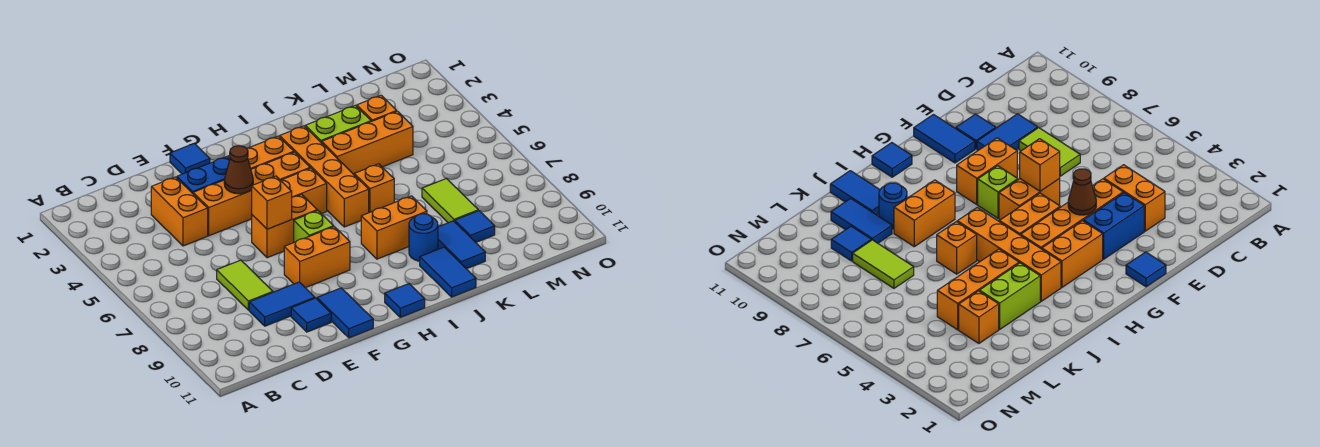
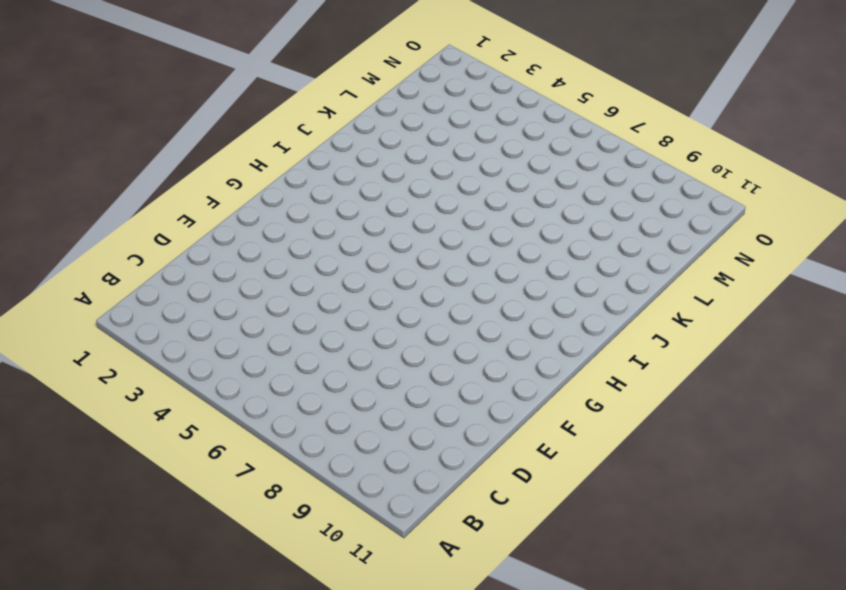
none -> orange brick D3:D4 level 1
none -> lime tile D7:D8 level 1
none -> blue tile D9:E9 level 1

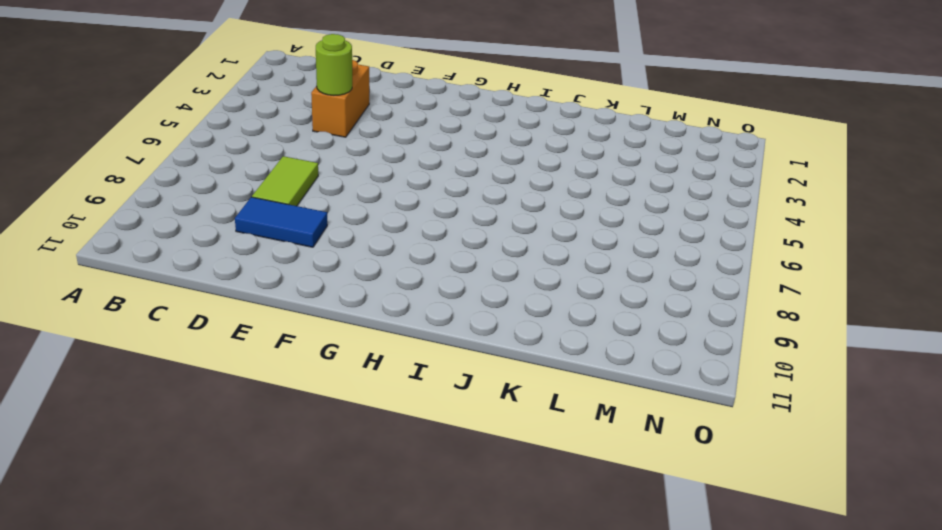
lime round brick D4 level 2 -> none
none -> blue brick E3:F3 level 1
none -> orange brick E4:H4 level 1
none -> blue tile E10 level 1

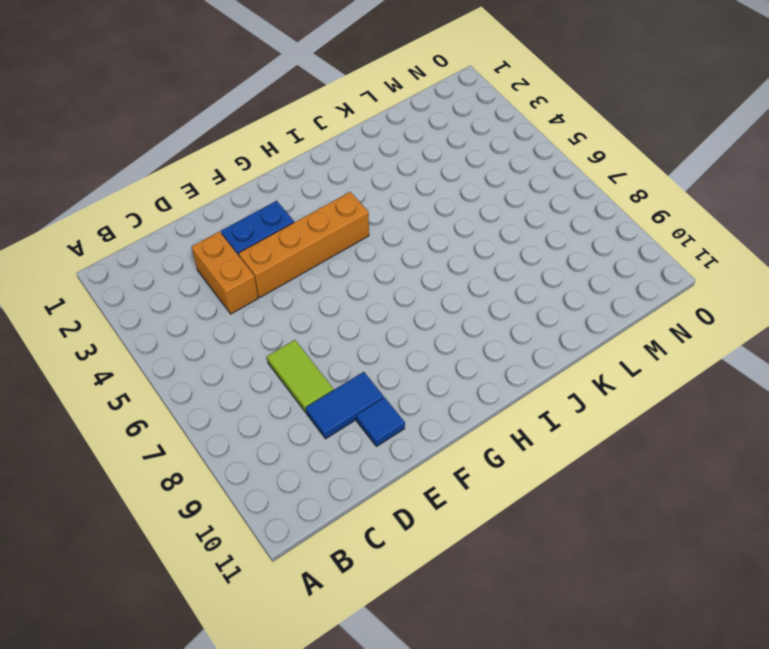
none -> blue tile F1 level 1
none -> orange brick F6:G6 level 1
none -> orange brick F8:G8 level 1

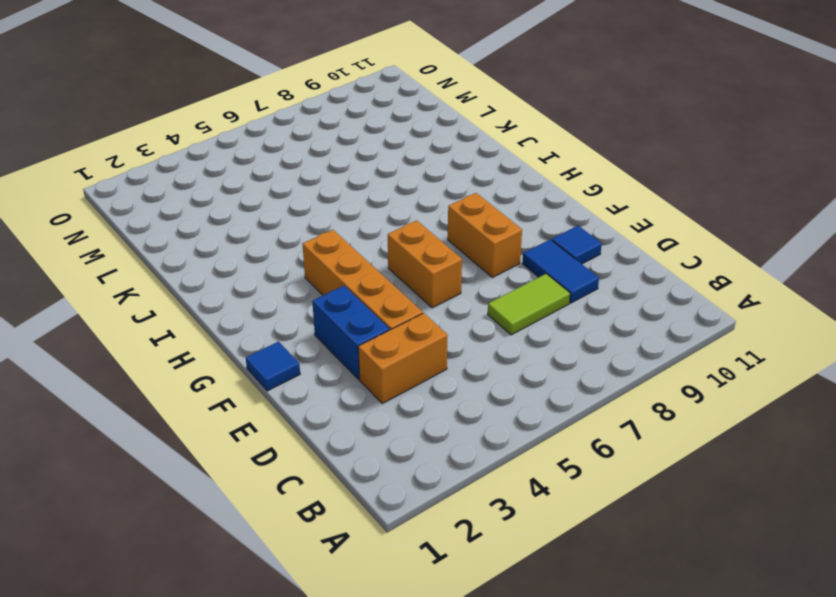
none -> blue tile F10:F11 level 1
none -> orange brick G3:H3 level 1
none -> orange brick G5:H5 level 1

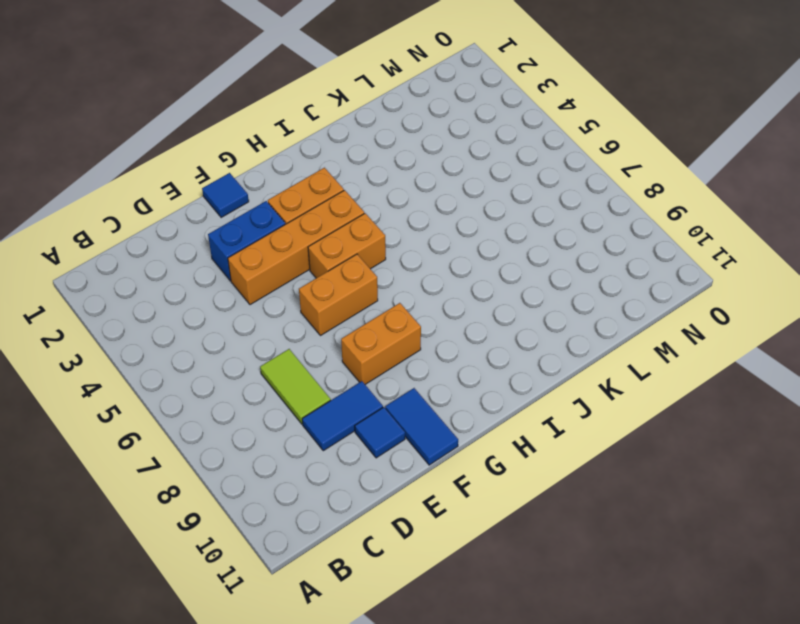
none -> orange brick D3:D4 level 1
none -> lime brick G7 level 1
none -> blue tile H11 level 1

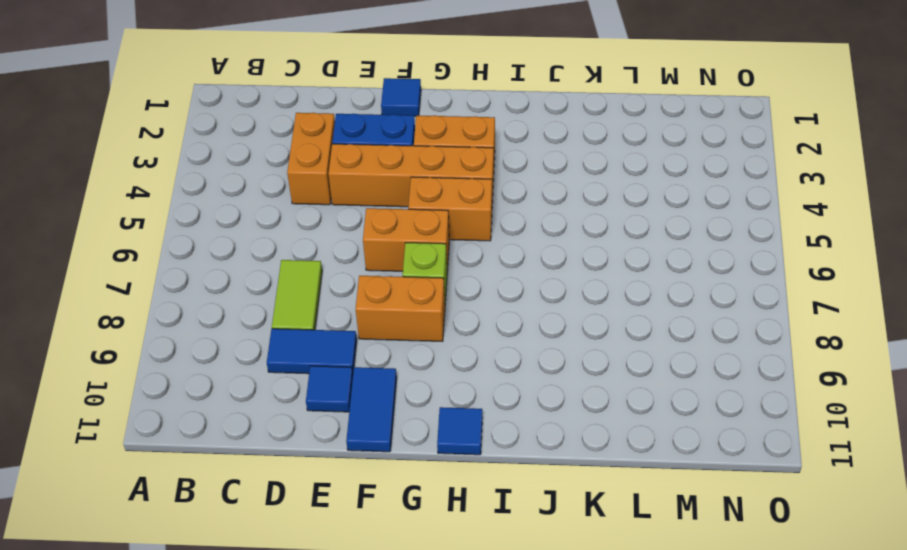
none -> orange brick I3:I6 level 1
none -> orange brick I8:J8 level 1
none -> lime brick J3:K3 level 1

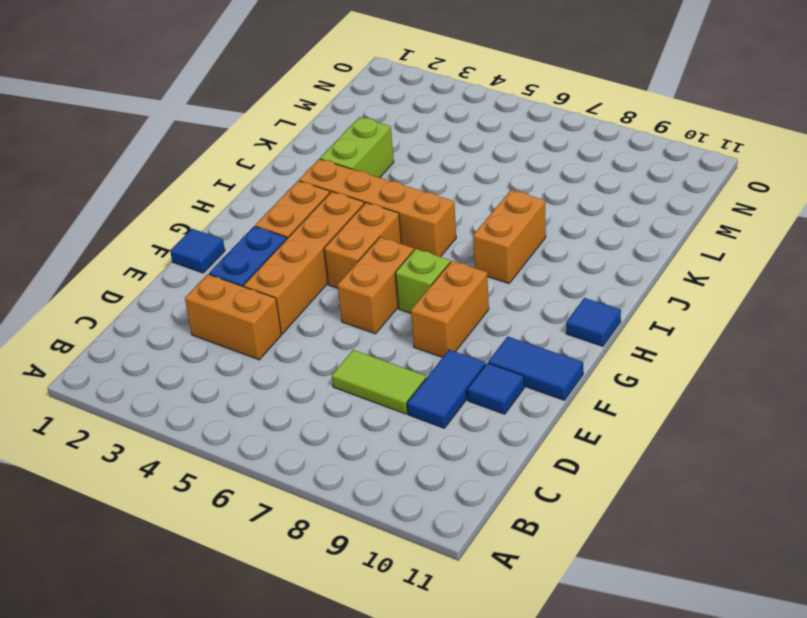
none -> orange brick J4:L4 level 1
none -> orange brick J6 level 1
none -> blue round brick J9 level 1

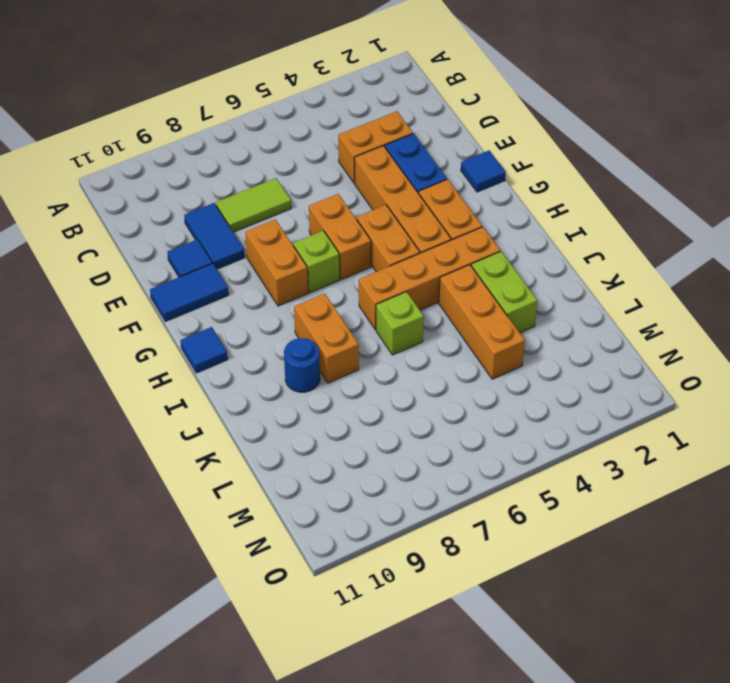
lime brick J6 level 1 -> orange brick J6 level 1
none -> blue tile J10:J11 level 1
none -> blue tile K9:K10 level 1
none -> orange brick L3 level 1

